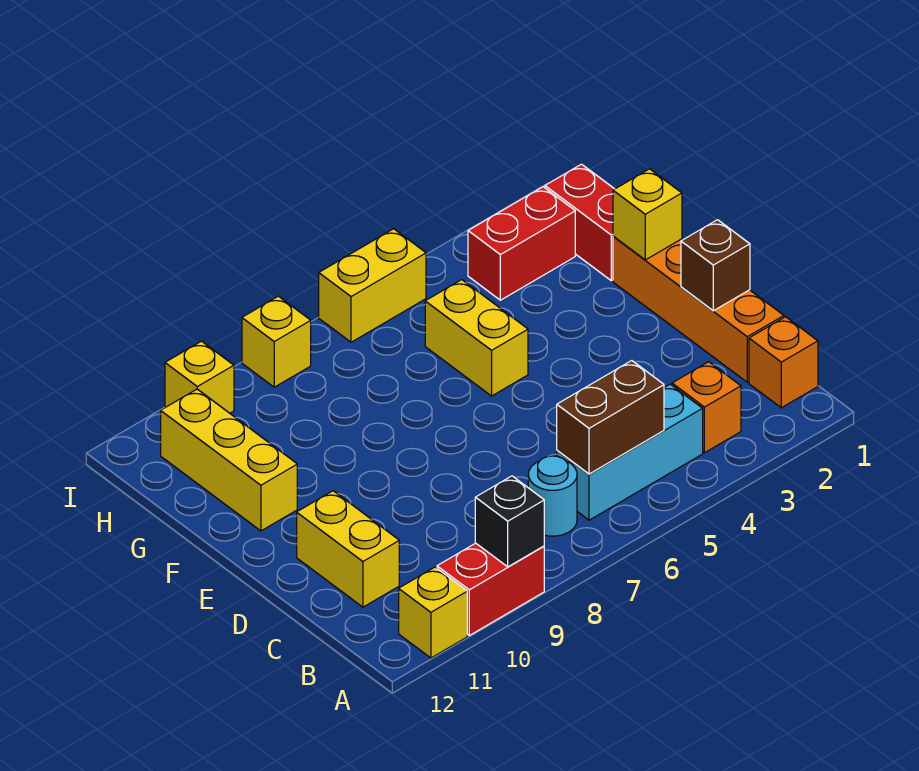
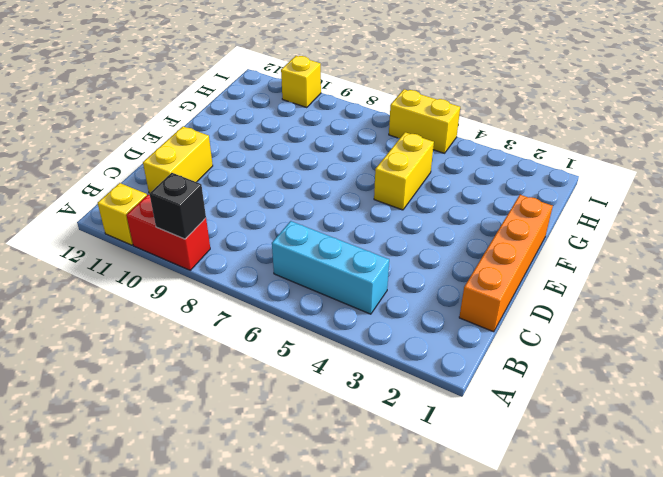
none -> orange brick B1 level 1
none -> orange brick B3 level 1
none -> cyan round brick B7 level 1

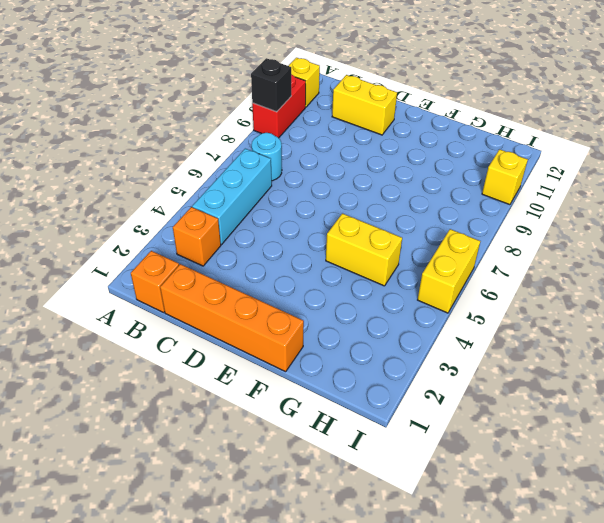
none -> yellow brick F11:H11 level 1
none -> red brick G1:H1 level 1
none -> red brick H2:H3 level 1

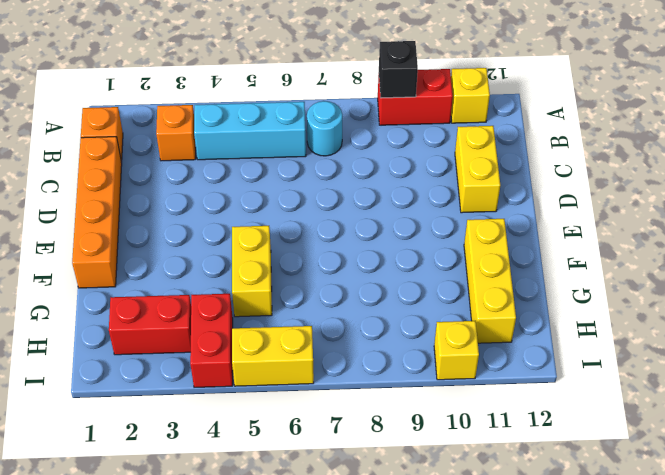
red brick H4:I4 level 1 -> red brick G1:H1 level 1
none -> yellow brick I8 level 1
none -> brown brick B5:B6 level 2
none -> brown brick D1 level 2

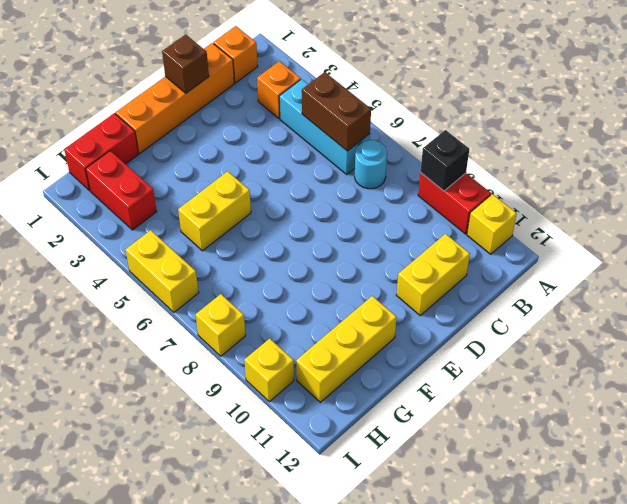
none -> yellow brick F1 level 2

